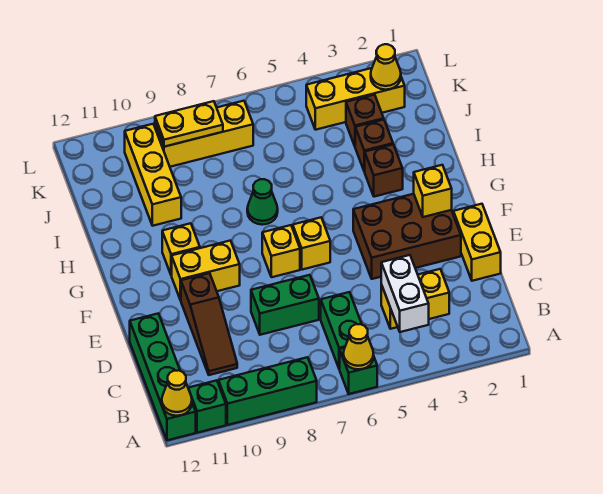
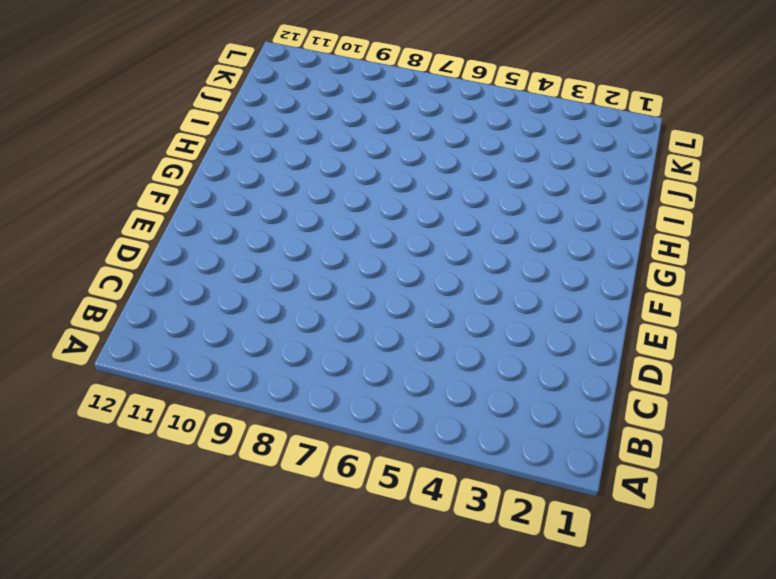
none -> green brick A6 level 1
none -> green brick A8:A10 level 1
none -> green brick A11 level 1

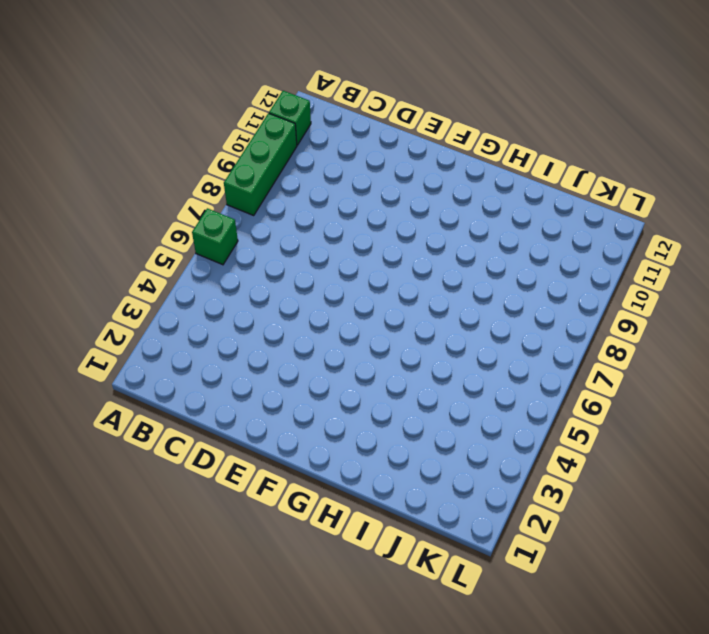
none -> green brick A12:D12 level 1
none -> green brick B6:C6 level 1
none -> yellow brick C3:C4 level 1

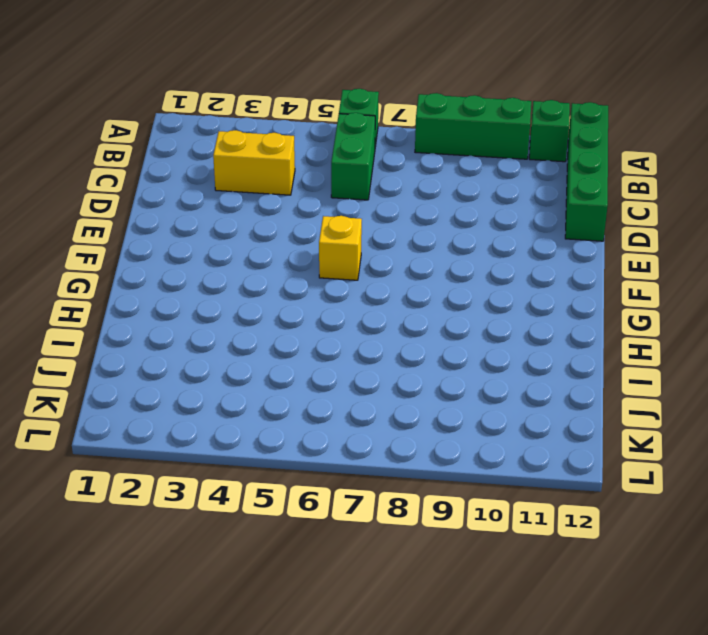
none -> brown slope C10:E10 level 1 top E
none -> yellow brick D1:E1 level 1
none -> green brick D7:D8 level 1

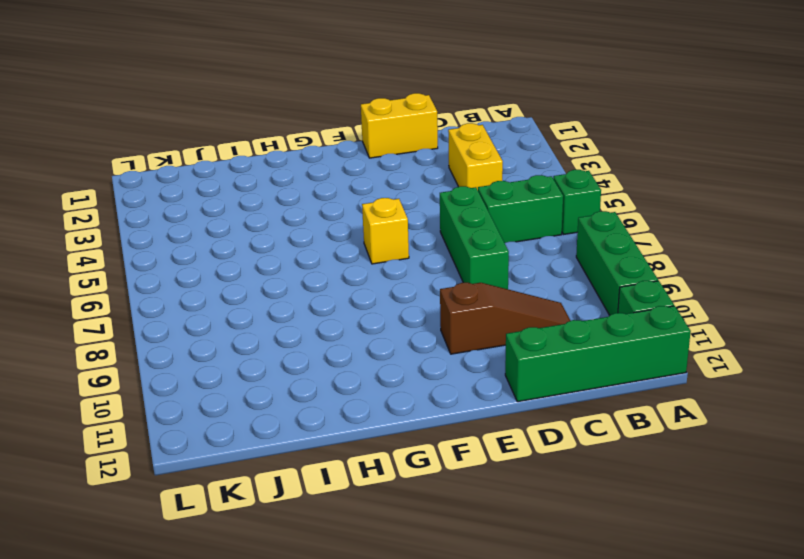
green brick D6:D8 level 1 -> green brick D7:D8 level 1
none -> brown brick E2:F4 level 1
none -> yellow brick F7 level 1
none -> yellow brick F9:F10 level 1

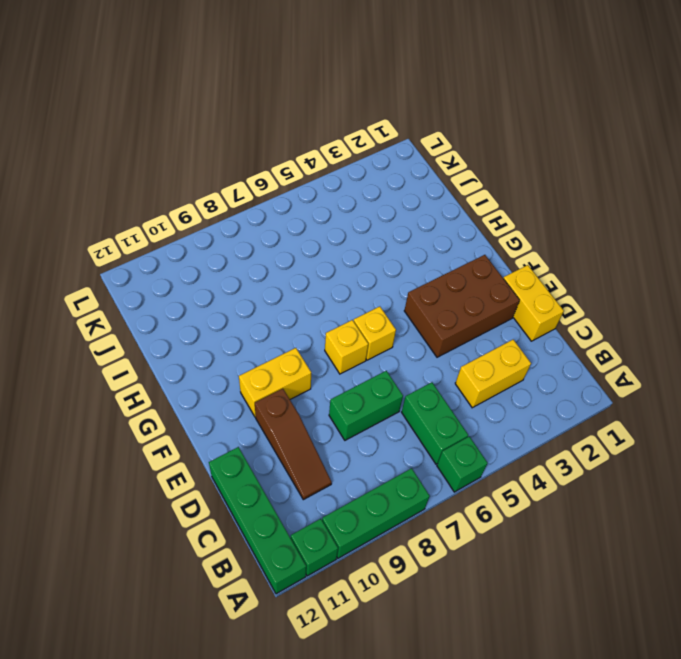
none -> yellow brick G10 level 1
none -> brown brick H3 level 1
none -> green cone H7 level 1

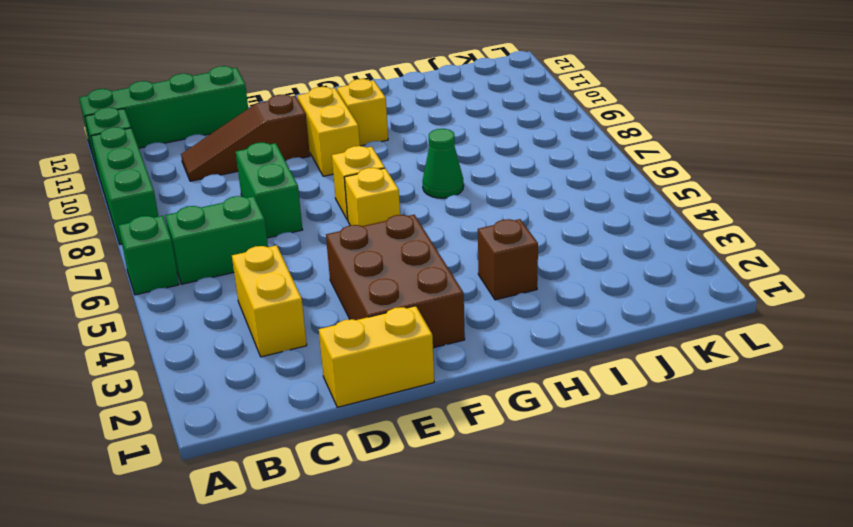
none -> brown brick I3 level 1
none -> yellow brick I10:K10 level 1
none -> brown brick J3 level 1

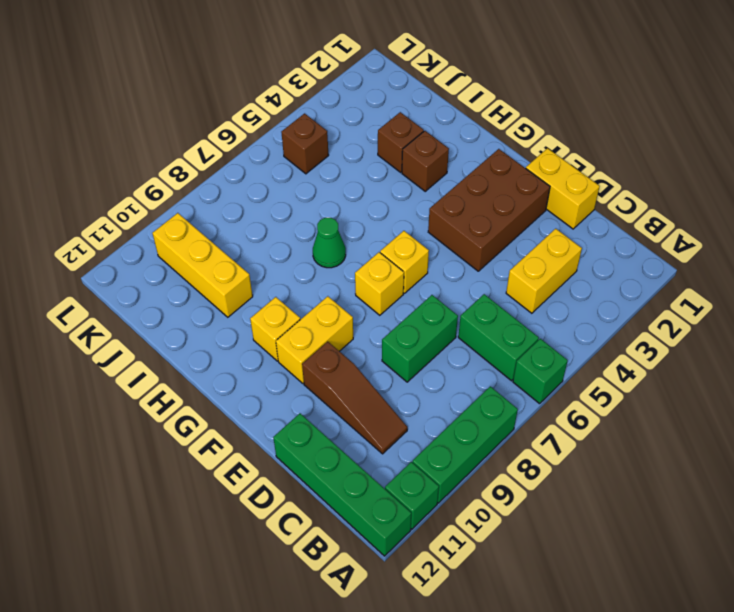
brown brick K5 level 1 -> brown brick J3 level 1
none -> yellow brick K2:K4 level 1
none -> yellow brick K7:K9 level 1
none -> yellow cone A6 level 2

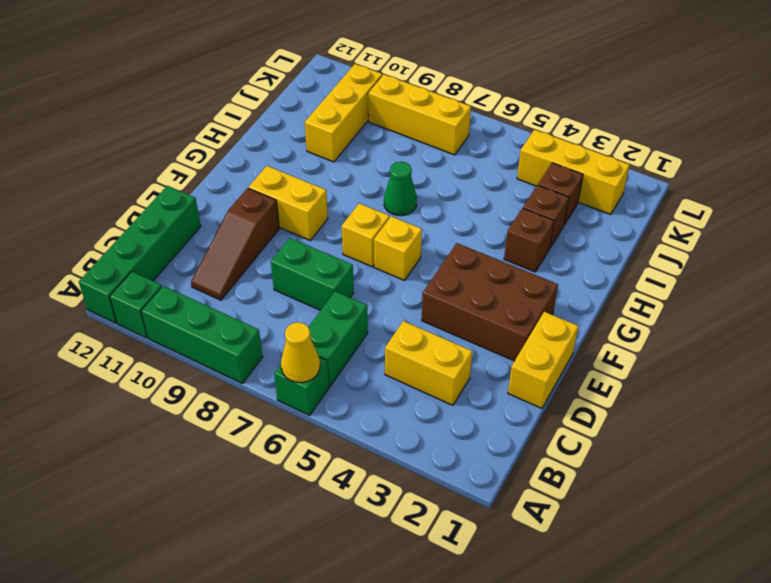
none -> yellow brick G10 level 1
none -> yellow cone A12 level 2
none -> white brick B4:C4 level 2

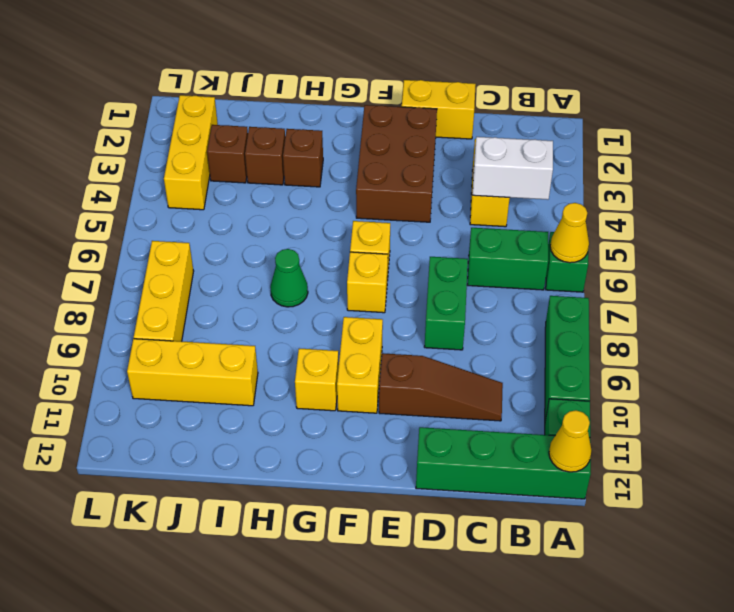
none -> yellow brick F2 level 2
none -> yellow cone K2 level 2
none -> yellow plate K8:K9 level 2

